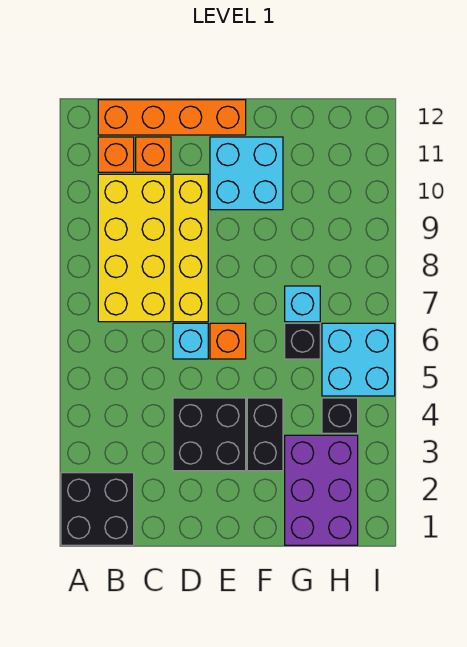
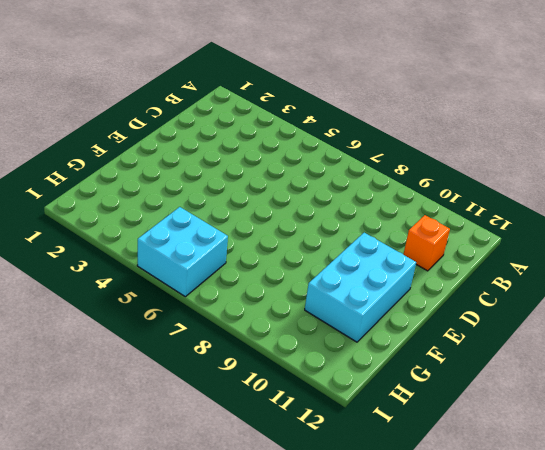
cyan brick E10:G11 level 1 -> cyan brick E10:F11 level 1
none -> black brick A1:B2 level 1
none -> yellow brick B7:C10 level 1
none -> orange brick B11 level 1

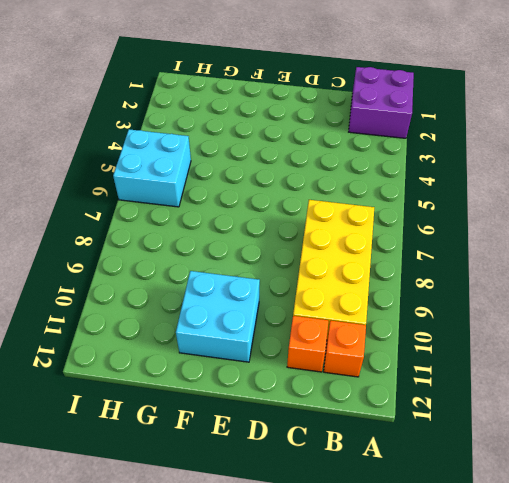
purple brick A1:B2 level 1 -> black brick A1:B2 level 1
none -> orange brick B12:E12 level 1
none -> black brick D3:E4 level 1
none -> cyan brick D6 level 1

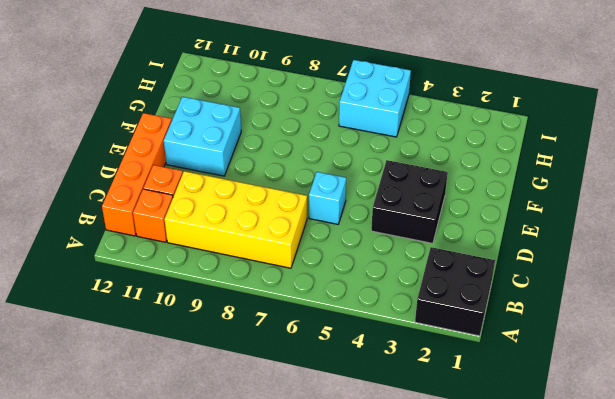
none -> yellow brick D7:D10 level 1
none -> orange brick E6 level 1
none -> black brick F3:F4 level 1

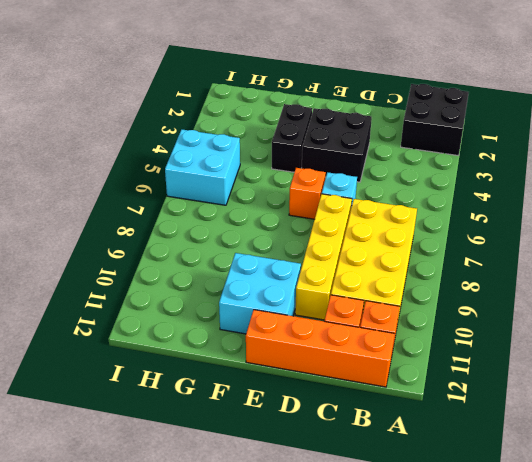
none -> purple brick G1:H3 level 1
none -> black brick G6 level 1
none -> cyan brick G7 level 1

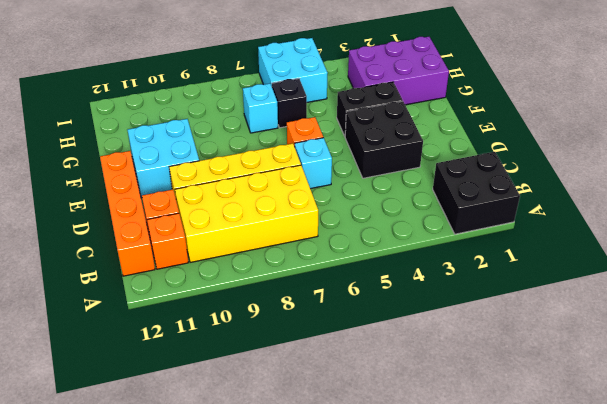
none -> black brick H4 level 1

